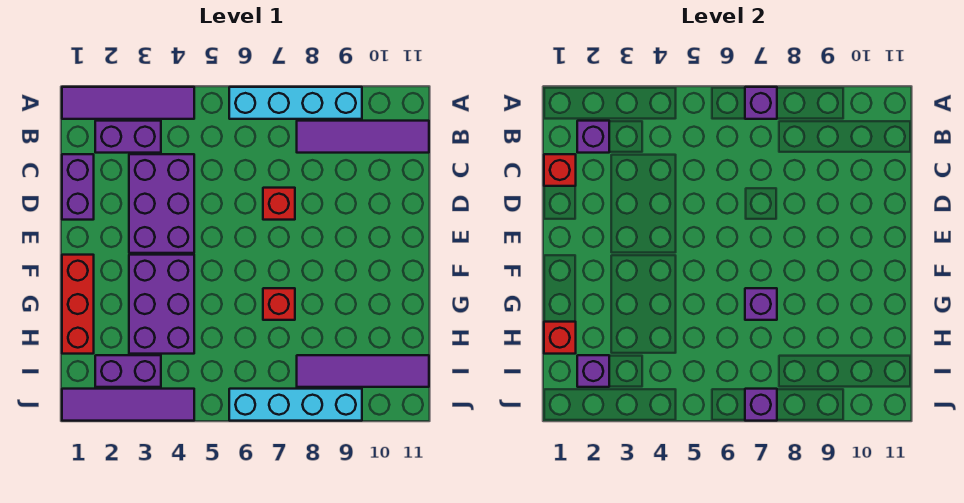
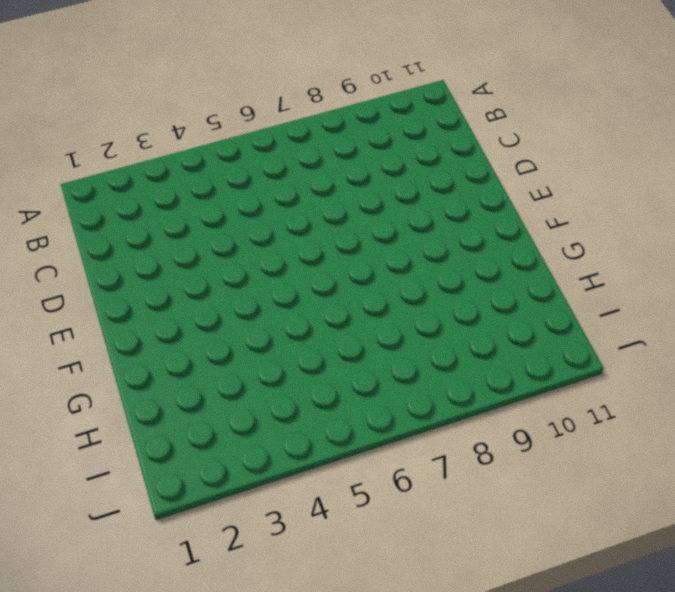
none -> purple tile A1:A4 level 1
none -> cyan brick A6:A9 level 1
none -> purple brick B2:B3 level 1

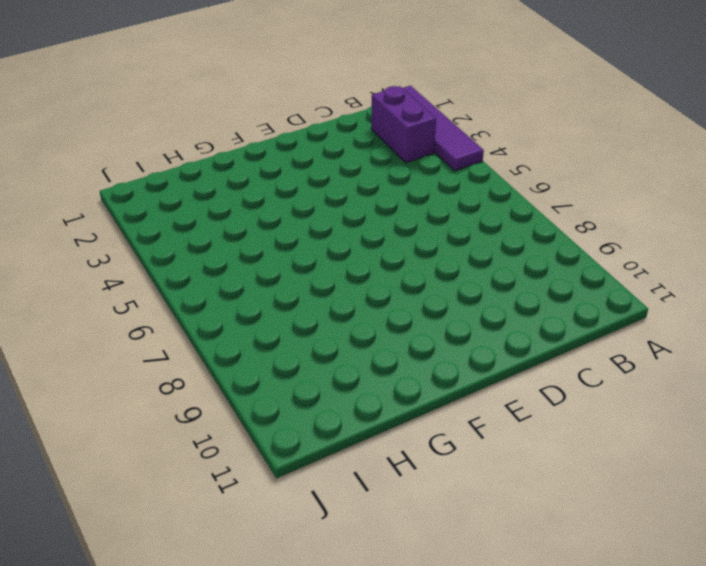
none -> cyan brick A6:A9 level 1
none -> purple tile B8:B11 level 1
none -> purple brick C1:D1 level 1

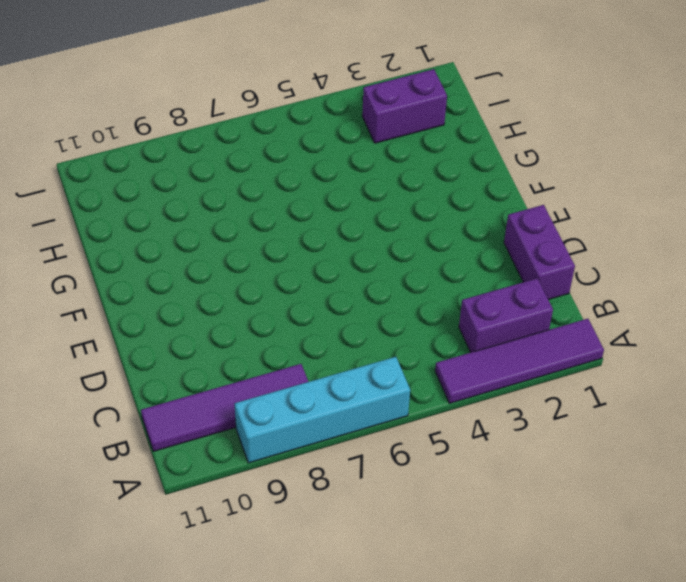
none -> purple brick C3:E4 level 1
none -> red brick D7 level 1
none -> red brick F1:H1 level 1

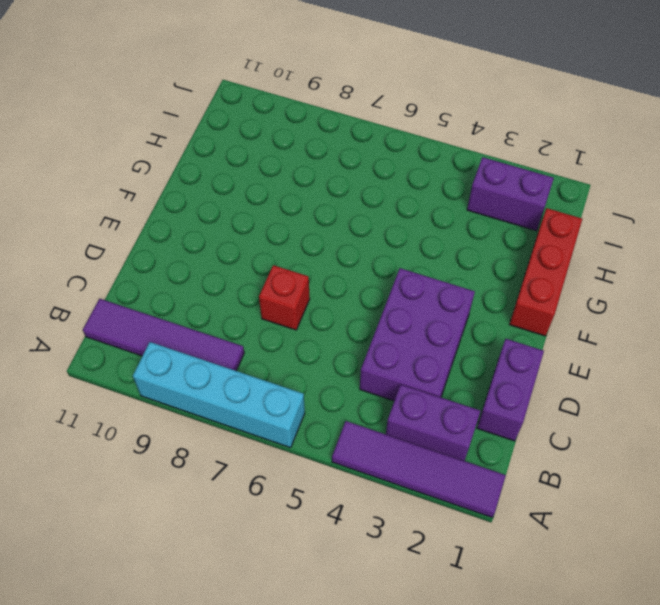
none -> purple brick F3:H4 level 1
none -> red brick G7 level 1
none -> purple tile I8:I11 level 1

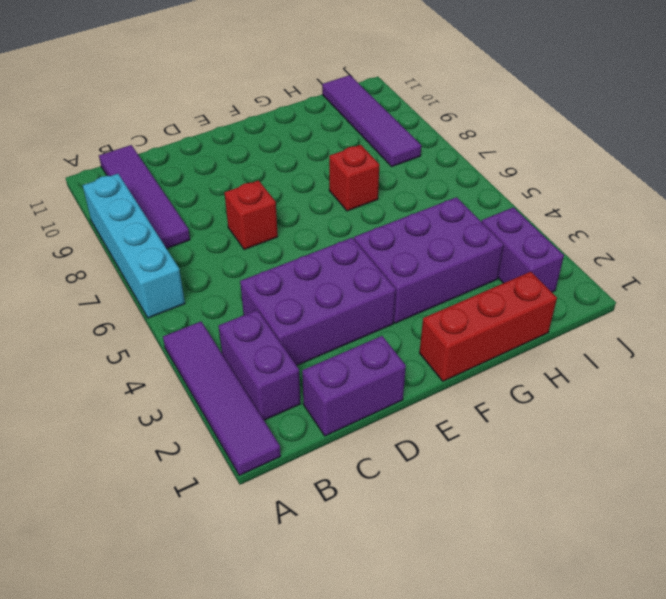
none -> purple tile J1:J4 level 1
none -> cyan brick J6:J9 level 1
none -> purple brick A7 level 2

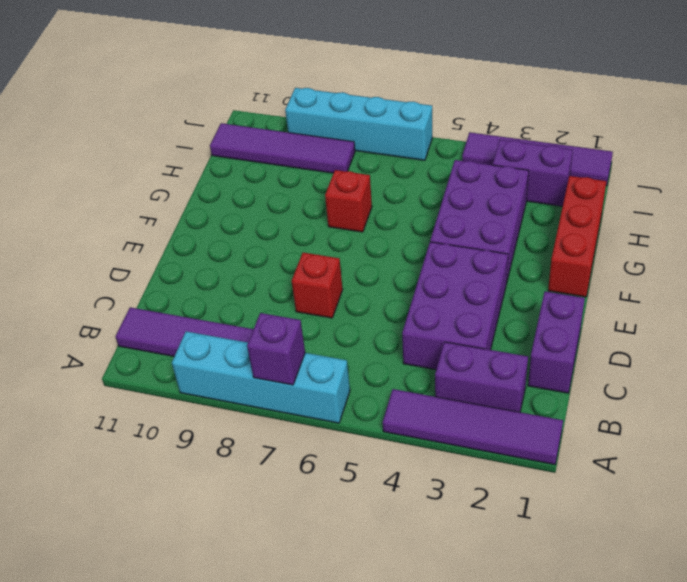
none -> purple brick B2 level 2
none -> red brick C1 level 2
none -> purple brick G7 level 2

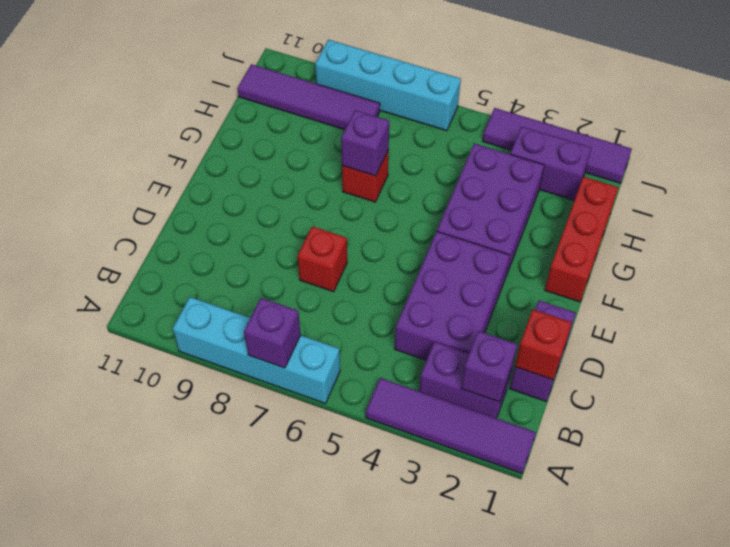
none -> purple tile B8:B11 level 1
none -> red brick H1 level 2
none -> purple brick I2 level 2

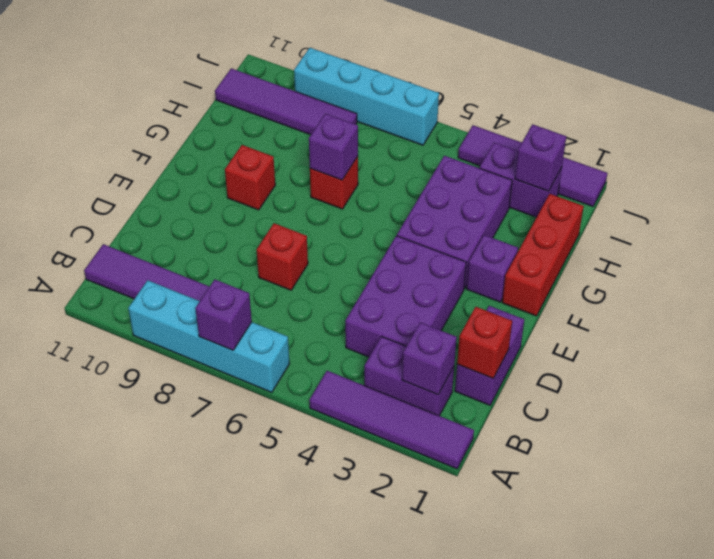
purple brick F2 level 1 -> purple brick J7 level 2
red brick F9 level 1 -> red brick H1 level 2

